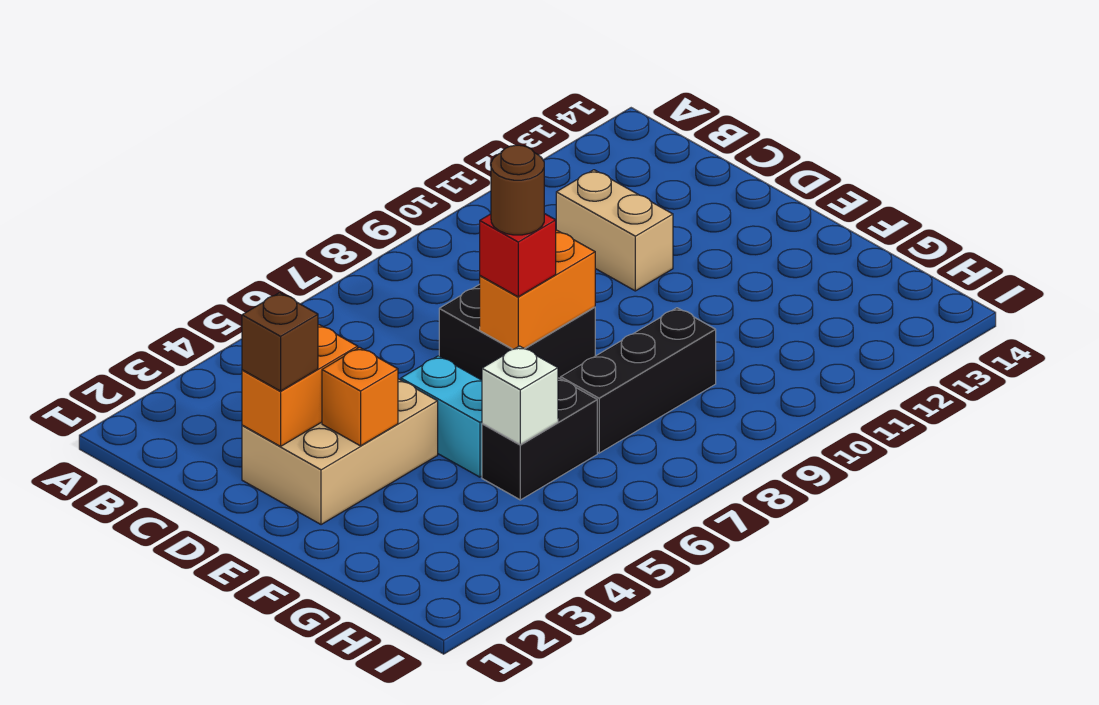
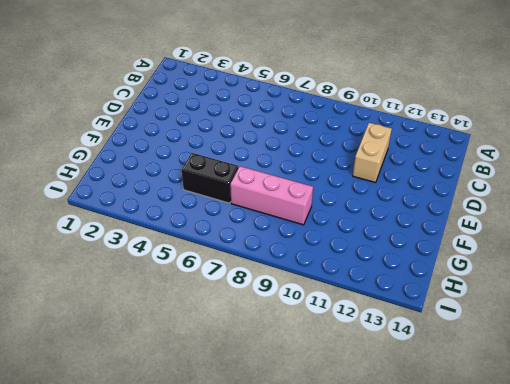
pink brick G7:G9 level 1 -> black brick G7:G9 level 1
none -> tan brick D2:E4 level 1
none -> black brick D7:E8 level 1
none -> cyan brick E5:F5 level 1

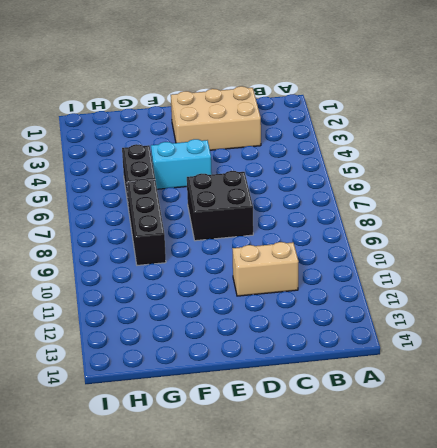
tan brick C2:E3 level 1 -> tan brick D2:E4 level 1
none -> orange brick D2:D3 level 2
none -> orange brick E3 level 2
none -> orange brick E7:E8 level 2

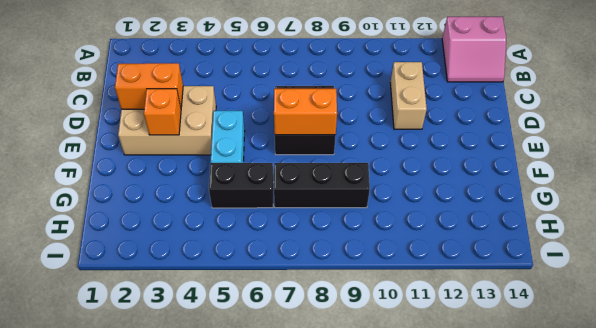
pink slope A13:B14 level 1 top A -> none
none -> white brick G5 level 2
none -> brown brick D2 level 3
none -> red brick E7 level 3

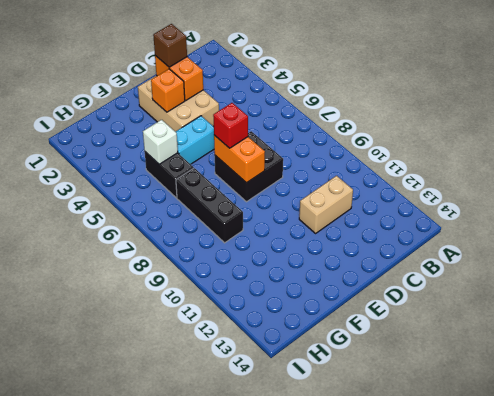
none -> brown round brick E7 level 4

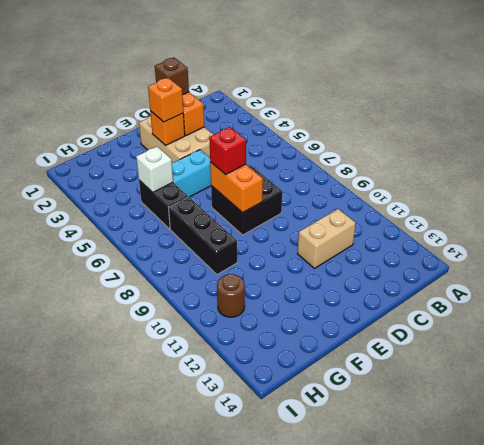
orange brick E3 level 3 -> none
brown round brick H11 level 1 -> brown round brick E7 level 4

